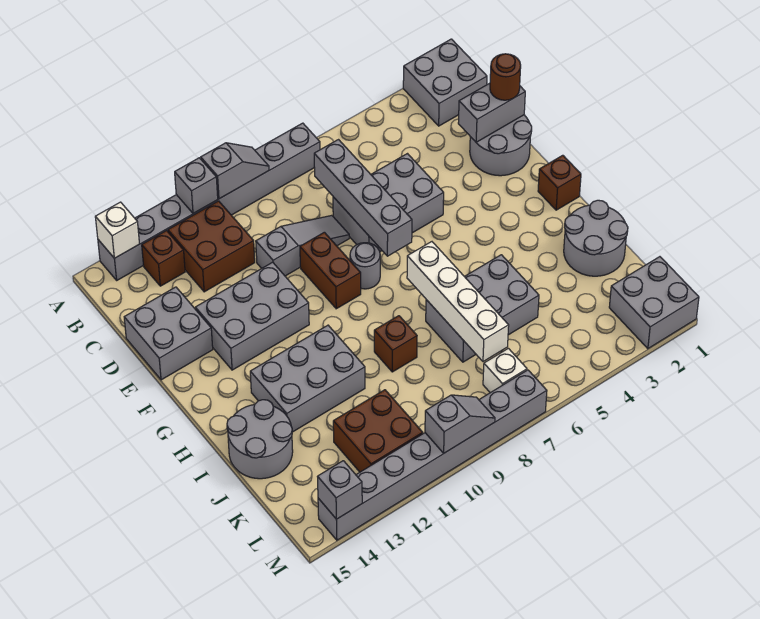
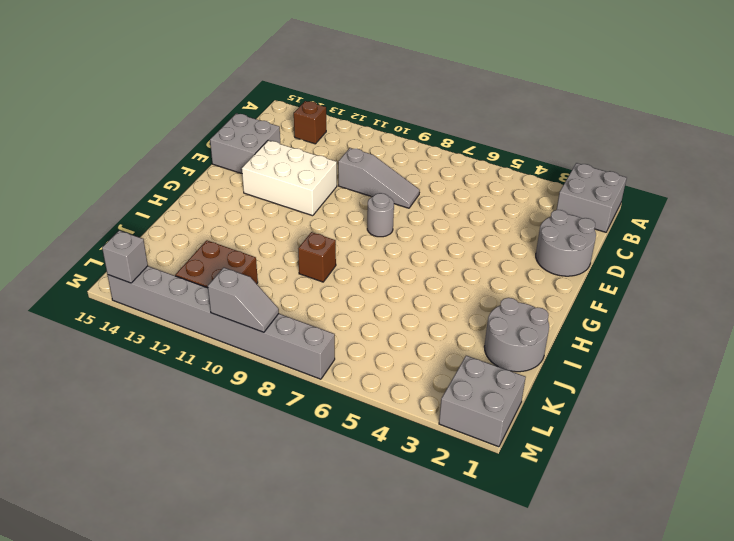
white brick E11:F13 level 1 -> grey brick E11:F13 level 1
none -> grey brick A7:A14 level 1
none -> brown brick B11:C12 level 1
none -> grey brick D5:E7 level 1
none -> brown brick E9:F9 level 1

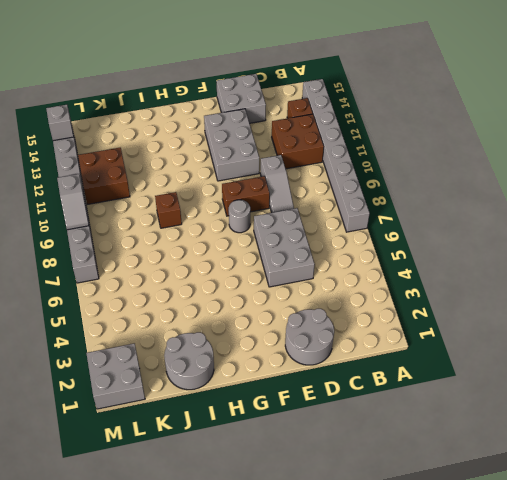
none -> grey brick A1:B2 level 1
none -> brown brick G1 level 1
none -> grey brick H11:I13 level 1
none -> grey brick I5:J7 level 1

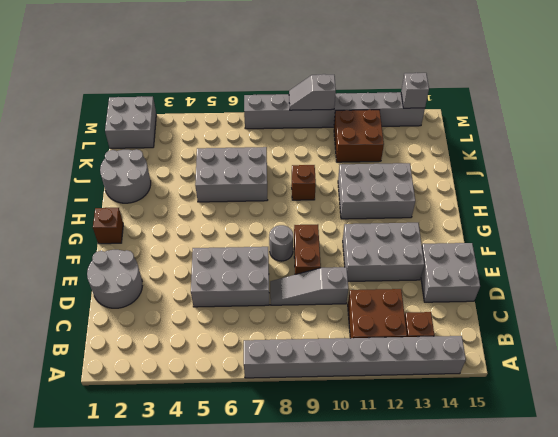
none -> grey brick A1:B2 level 1
none -> grey round brick I14:J15 level 1
none -> white brick L7 level 1
none -> grey slope A9:A10 level 2 top 10

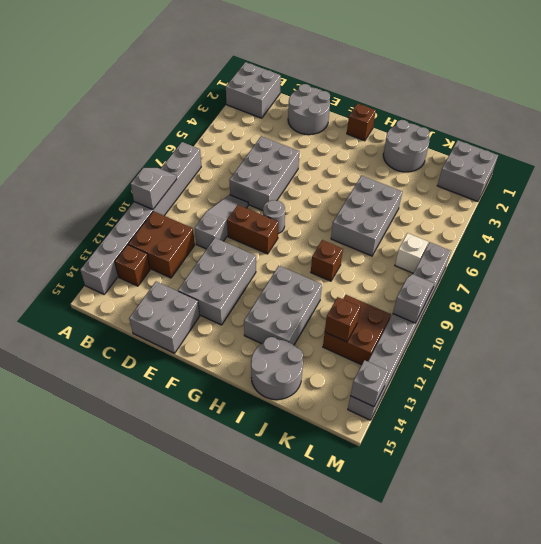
brown brick K12 level 2 -> none
none -> grey brick A11 level 2
none -> white brick A14 level 2
none -> grey brick C7:F7 level 2
none -> grey brick D1:D2 level 2

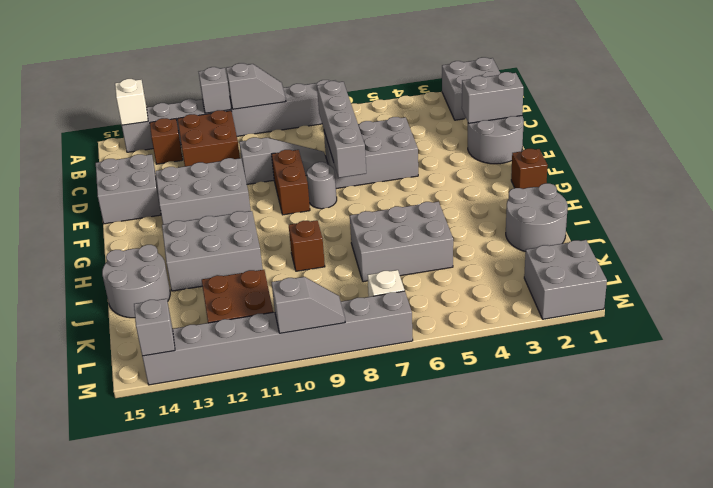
none -> white brick H7:K7 level 2
none -> brown round brick D1 level 3

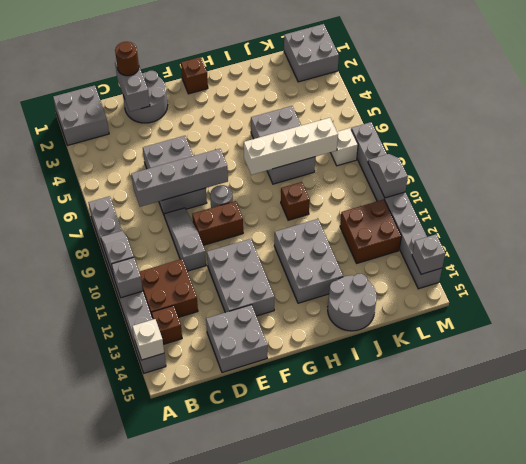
none -> grey round brick I1:J2 level 1

